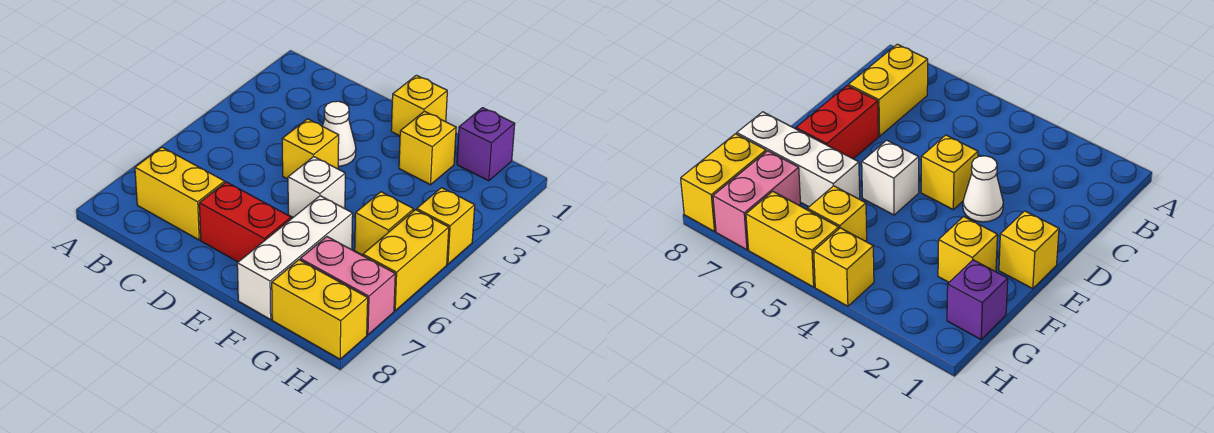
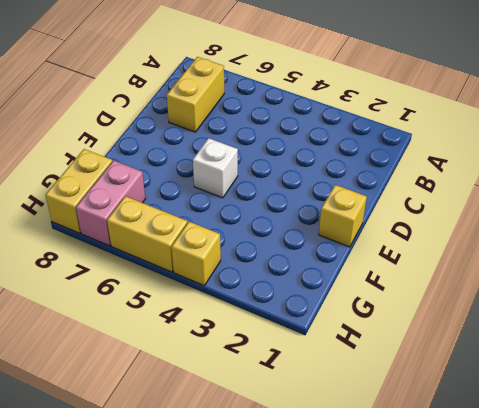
none -> white cone D3 level 1
none -> yellow brick D4 level 1
none -> red brick D7:E7 level 1

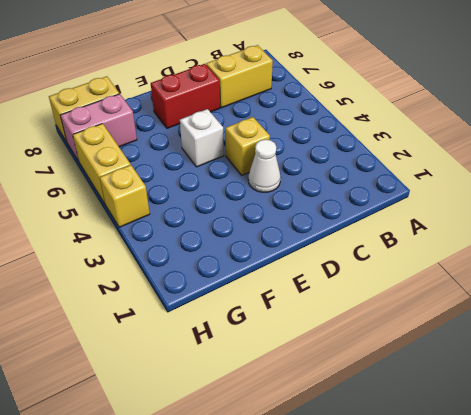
none -> yellow brick E1 level 1
none -> yellow brick F2 level 1
none -> white brick F6:F8 level 1

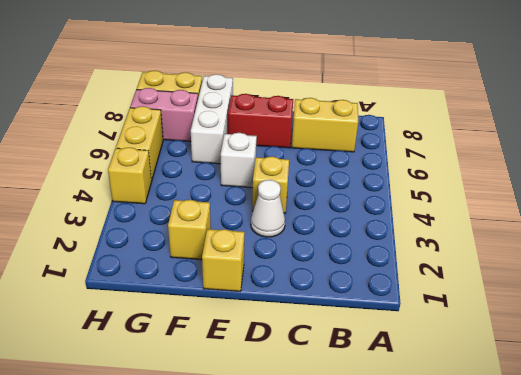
none -> purple brick G1 level 1
none -> yellow brick G5 level 1

